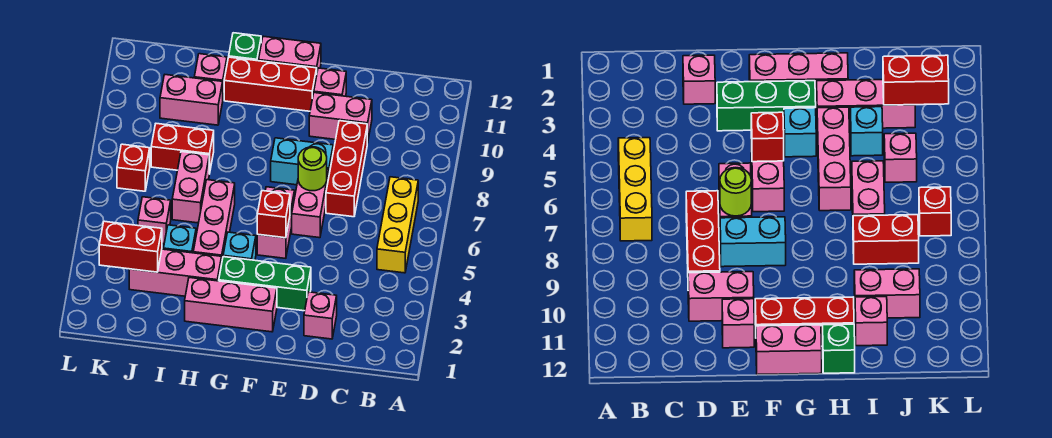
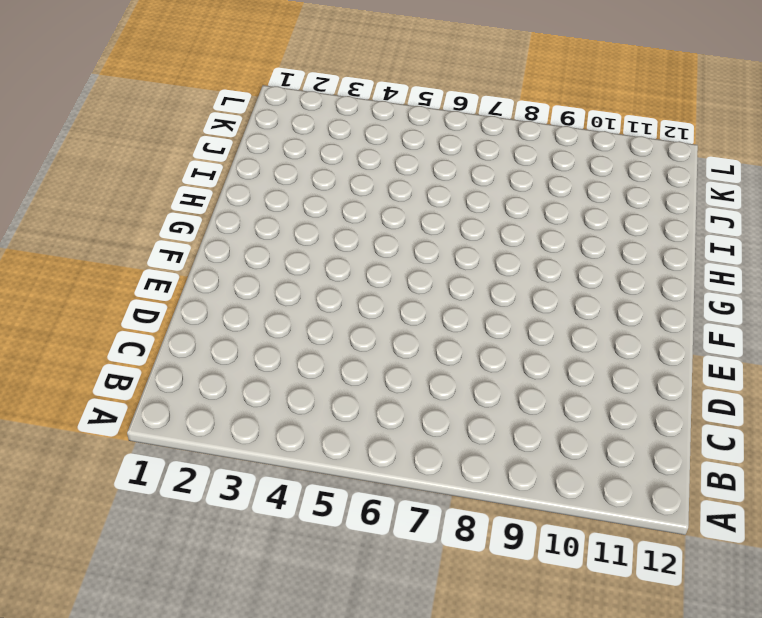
none -> yellow brick B5:B7 level 1
none -> pink brick D2 level 1
none -> red brick D7:D9 level 1

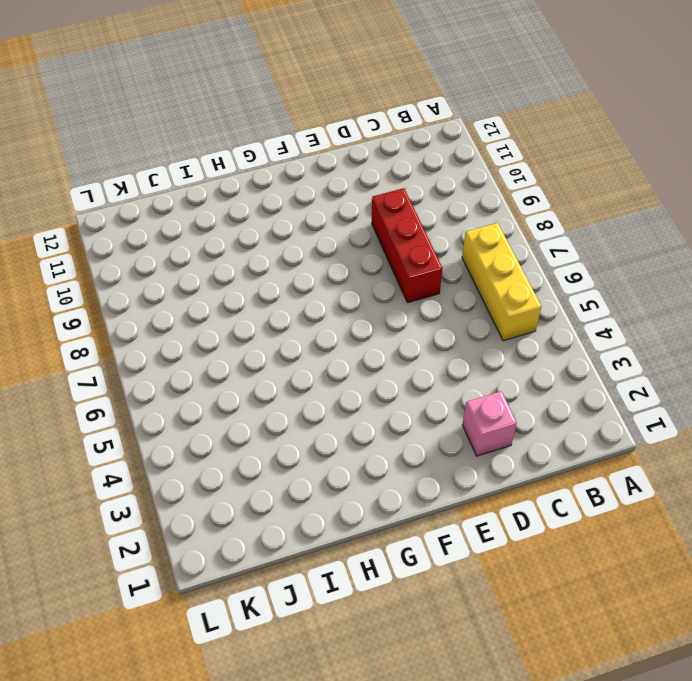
none -> pink brick D10:E10 level 1
none -> green brick E3:G3 level 1
none -> pink brick E6:E7 level 1

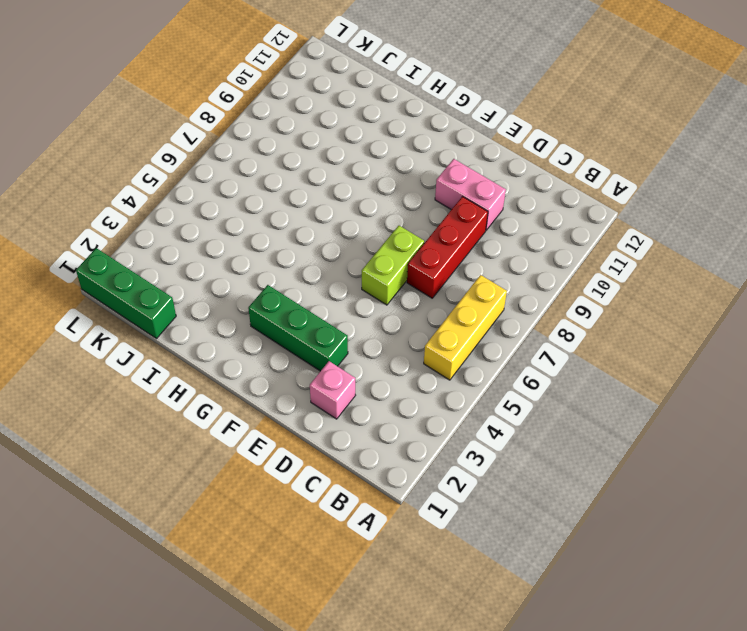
lime brick E6:E7 level 1 -> pink brick E6:E7 level 1
green brick J1:L1 level 1 -> none
none -> cyan brick E8:F8 level 1
none -> pink brick E11 level 1
none -> pink brick F2:H2 level 1

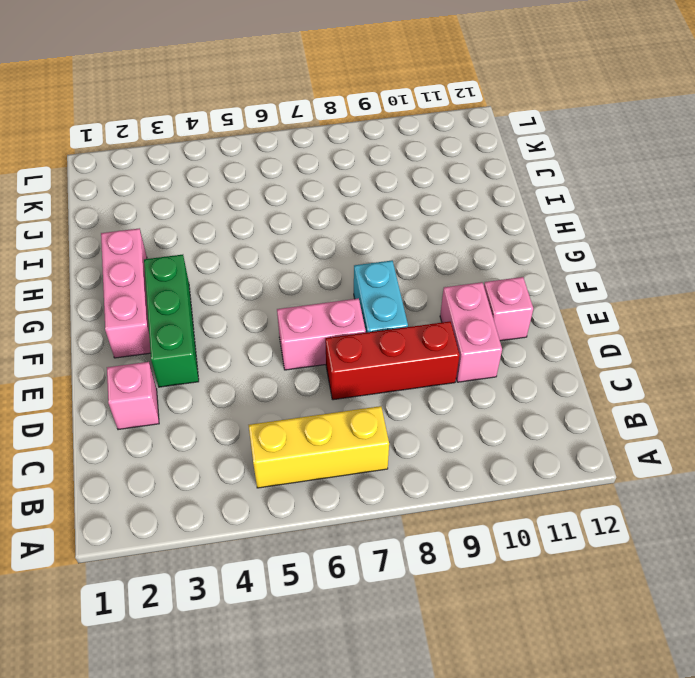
none -> pink brick F5:F6 level 1
none -> red brick F11:H11 level 1
none -> pink brick F12:G12 level 1

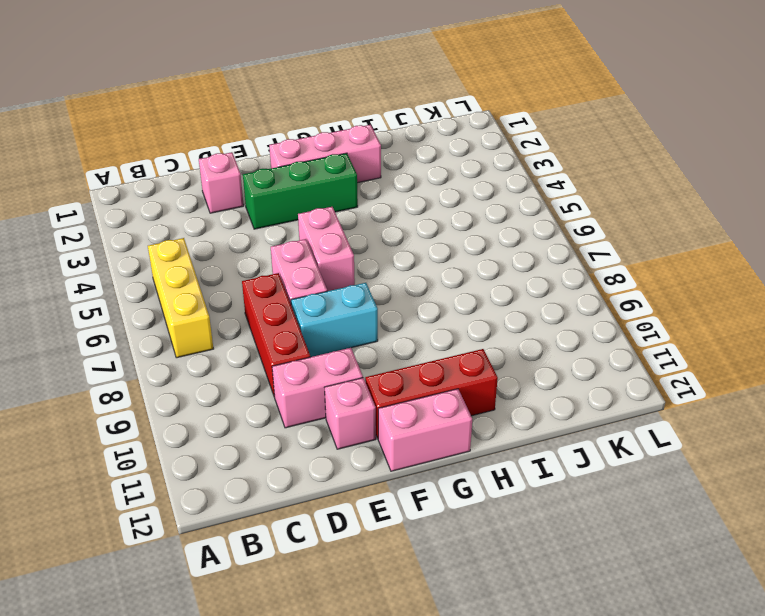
none -> cyan brick G4 level 1
none -> pink brick H3:J3 level 1
none -> pink brick H4:H6 level 1

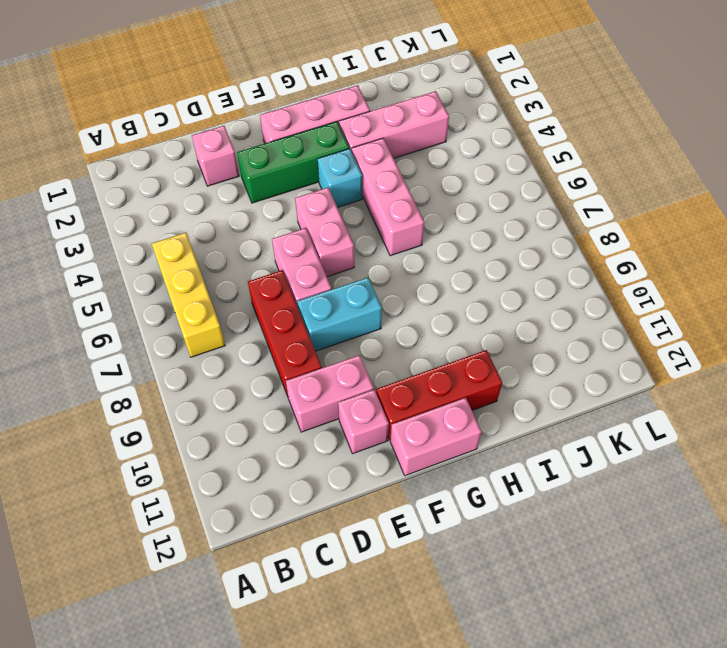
none -> green brick H12 level 1
none -> cyan brick I4 level 1
none -> pink brick I6:I7 level 1

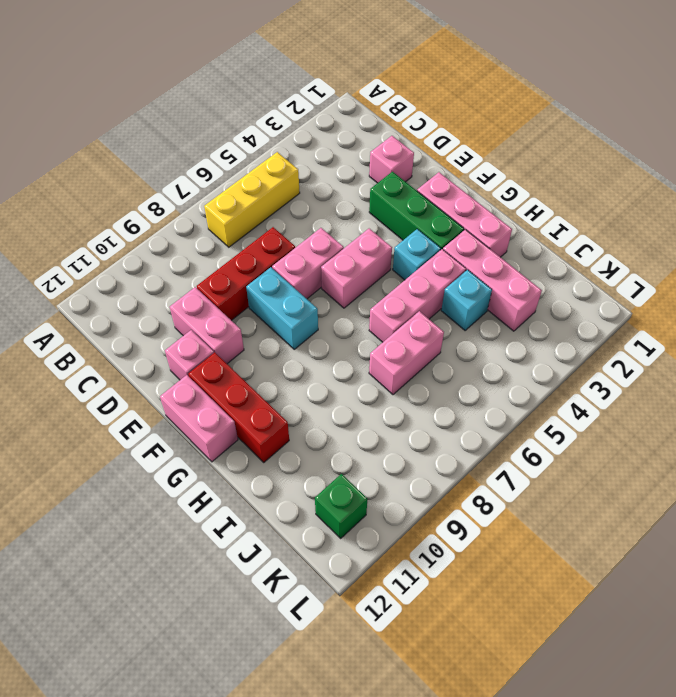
green brick K11 level 1 -> green brick H12 level 1
none -> red brick I8:J8 level 1
none -> pink brick I10:J10 level 1
none -> pink brick I11 level 1

